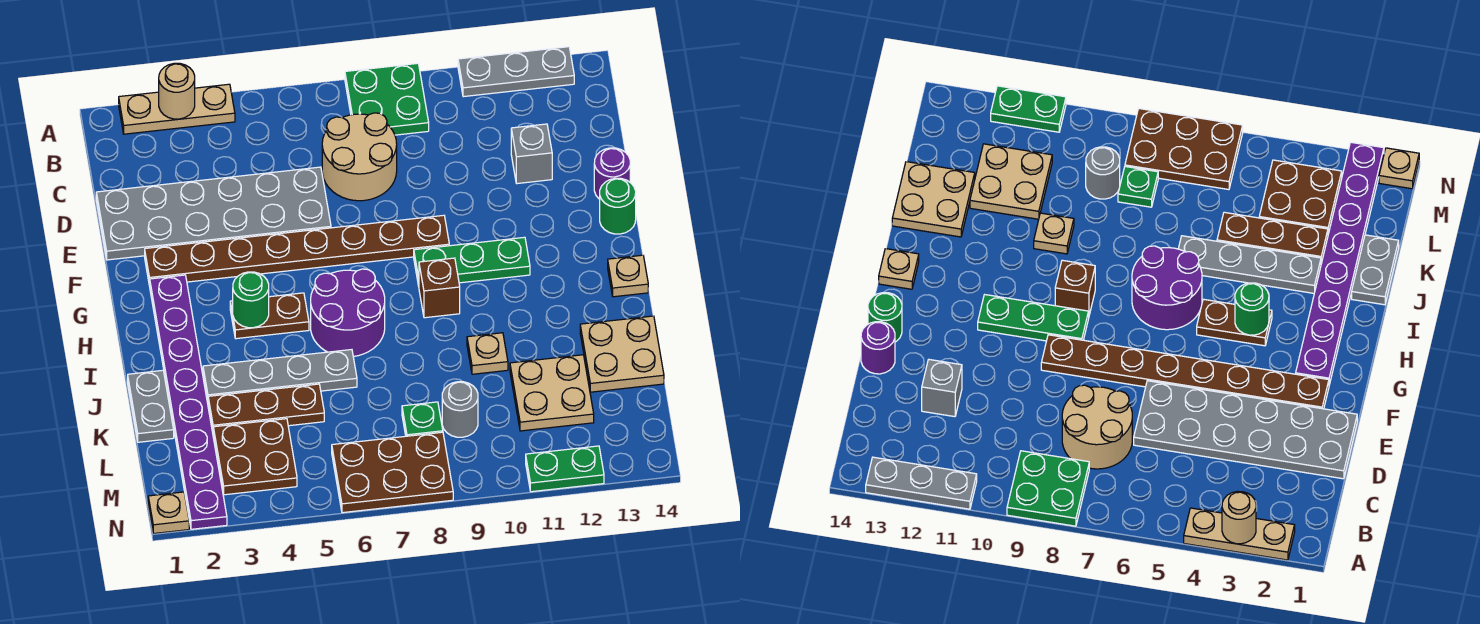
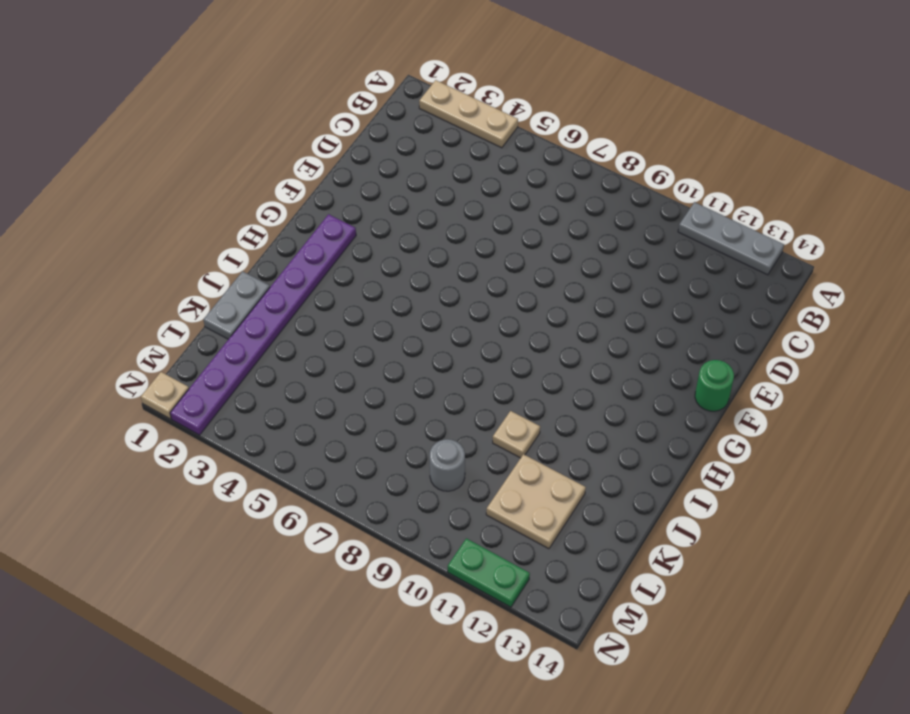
none -> green plate A8:B9 level 1
none -> tan round brick C7:D8 level 1
none -> grey plate D1:E6 level 1

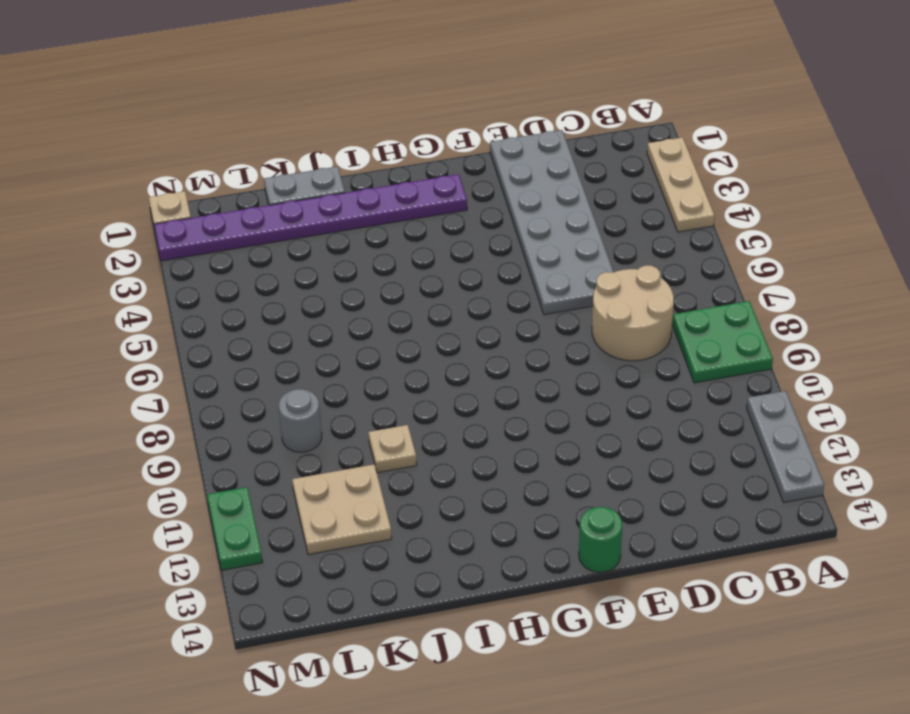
none -> grey brick D12 level 1
none -> purple round brick E14 level 1
none -> brown plate F2:F9 level 1

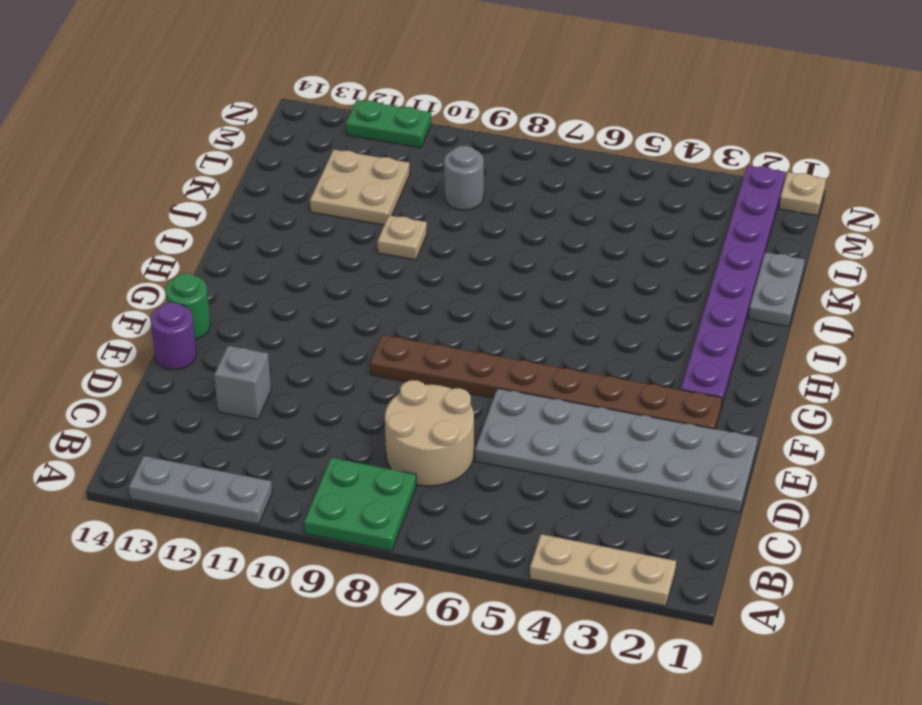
none -> green plate G9:G11 level 1
none -> brown plate H4:H5 level 1
none -> purple round brick H6:I7 level 1

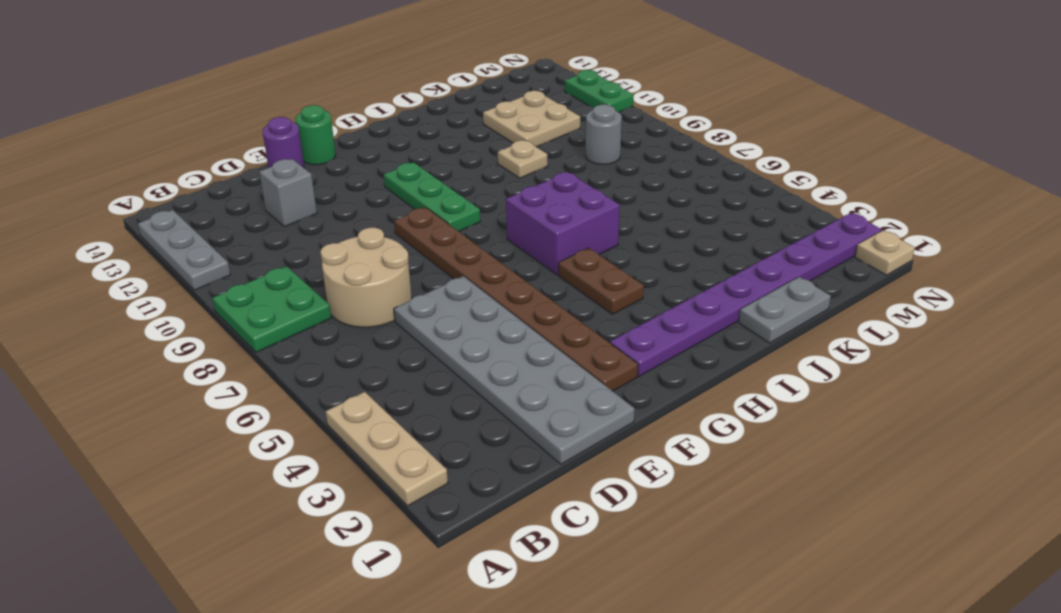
purple brick H6:I7 level 1 -> purple round brick H6:I7 level 1
none -> brown brick H9 level 1
none -> tan plate H14 level 1
none -> grey plate J3:J6 level 1

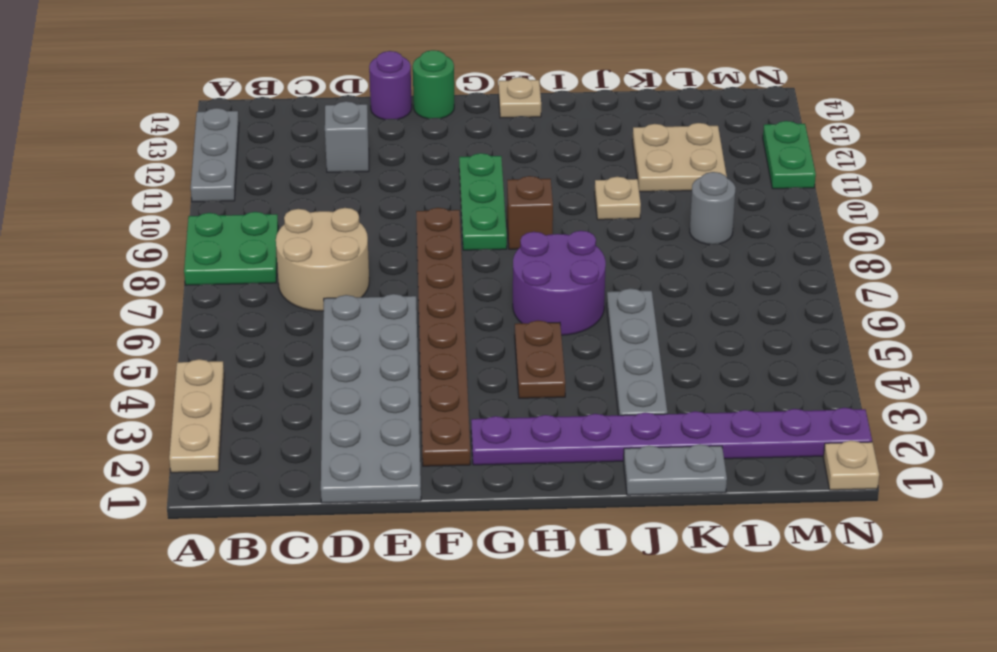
none -> tan plate J13:K14 level 1
none -> brown plate K3:K5 level 1
none -> brown plate L3:M4 level 1

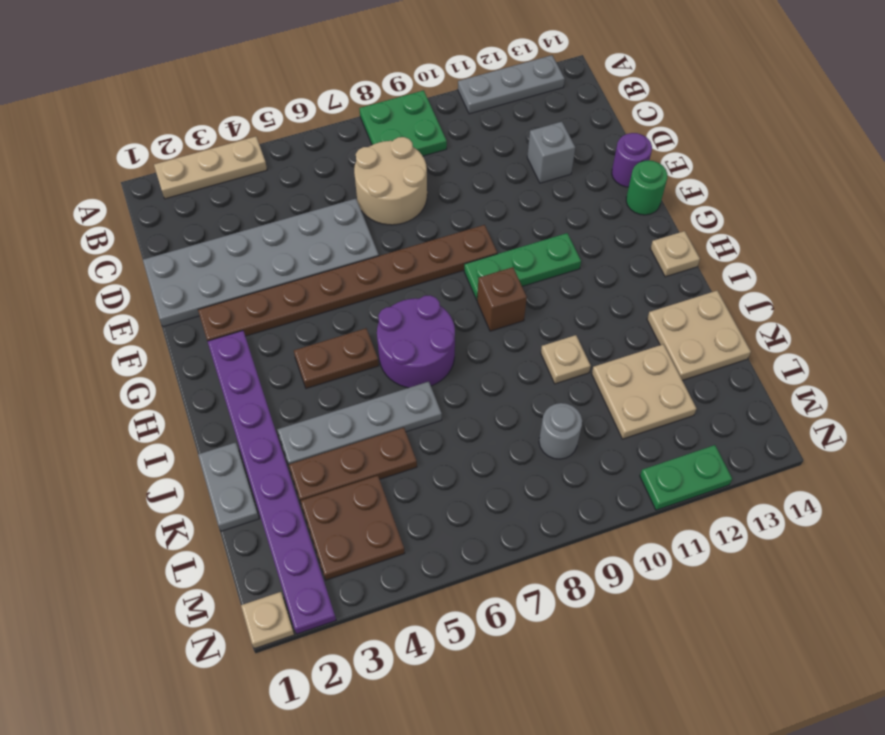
none -> green plate L8 level 1
none -> brown plate M6:N8 level 1
none -> tan round brick A3 level 2

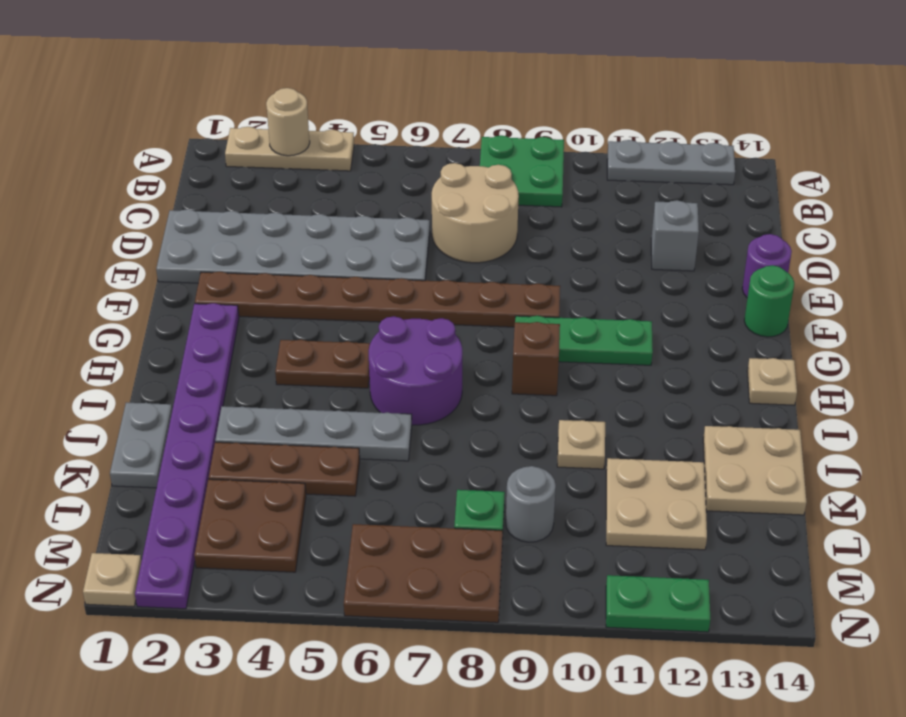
none -> green round brick H4 level 2

